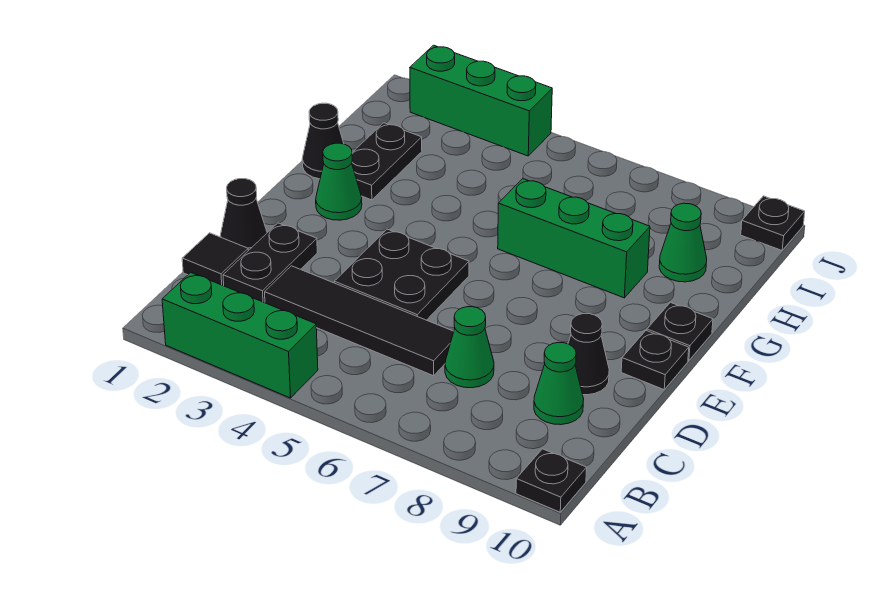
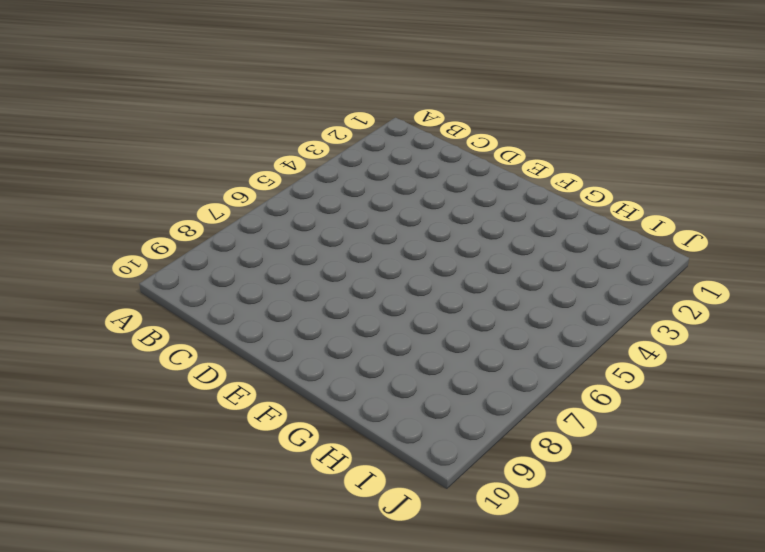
none -> green brick A2:A4 level 1
none -> black plate A10 level 1
none -> black tile C1 level 1

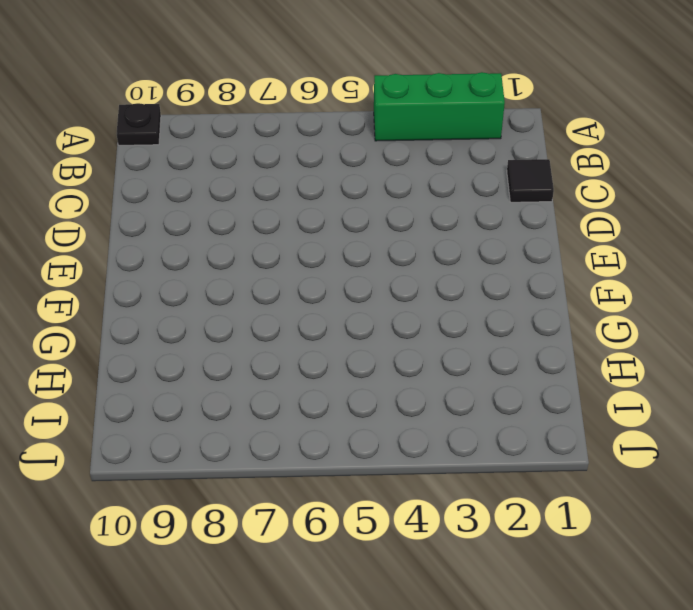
none -> black plate C2:D2 level 1
none -> black tile C3:C6 level 1
none -> green cone C7 level 1

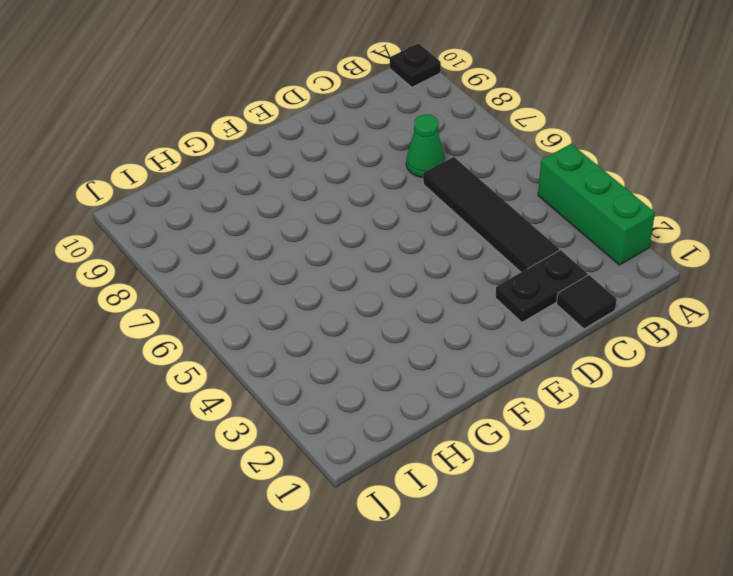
none -> green cone C9 level 1
none -> black cone D1 level 1
none -> black plate D4:E5 level 1

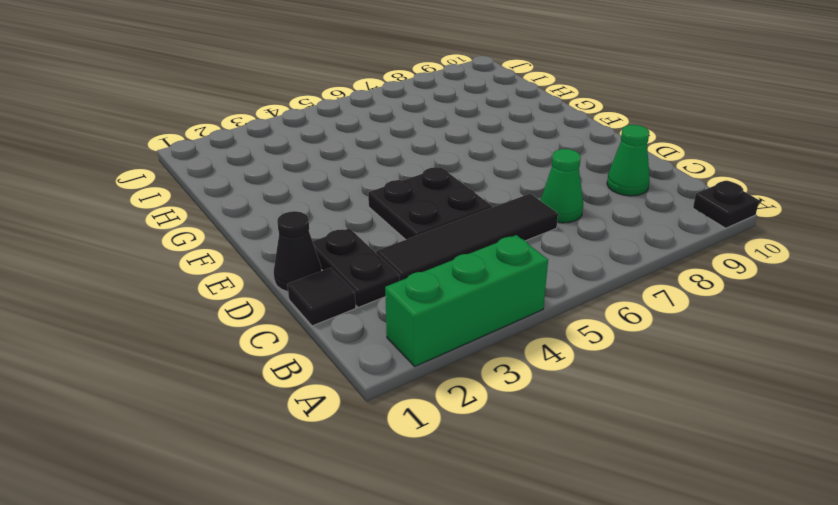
none -> black cone D9 level 1
none -> black plate E10 level 1
none -> green cone F2 level 1

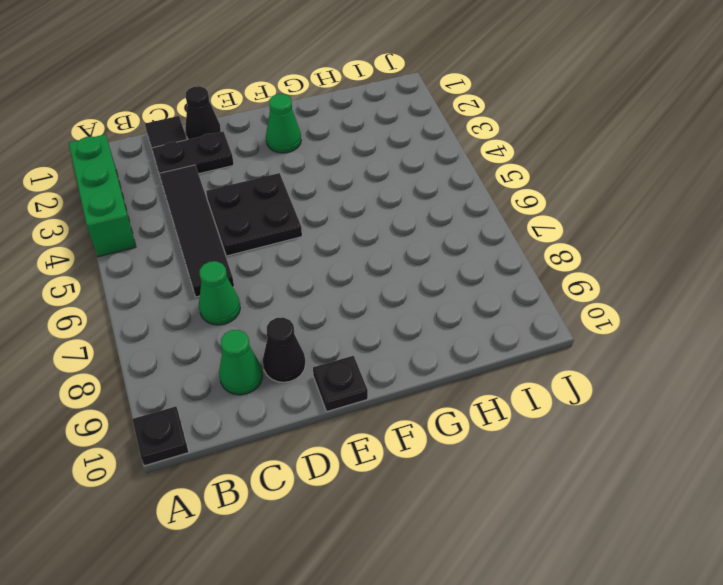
none -> black plate F10 level 1
none -> black cone G1 level 1
none -> black plate G2:H2 level 1

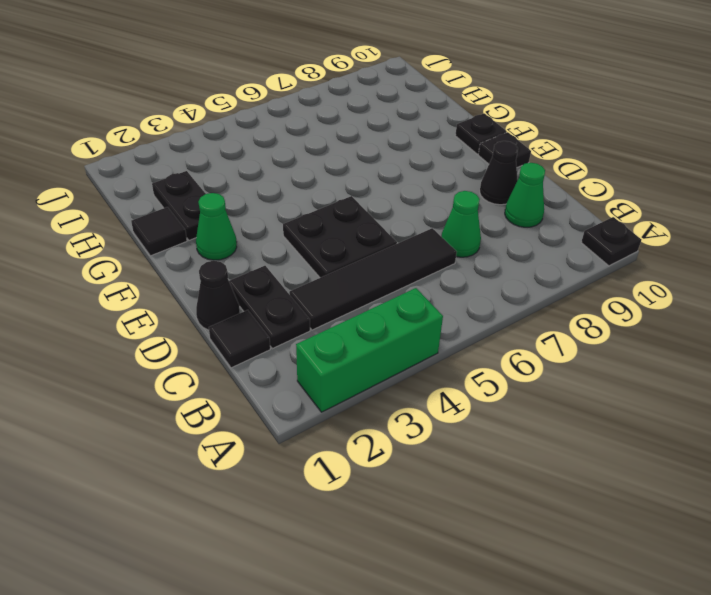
black tile G1 level 1 -> black cone G1 level 1
none -> green brick G6:G8 level 1
none -> green cone H9 level 1
none -> green brick J2:J4 level 1

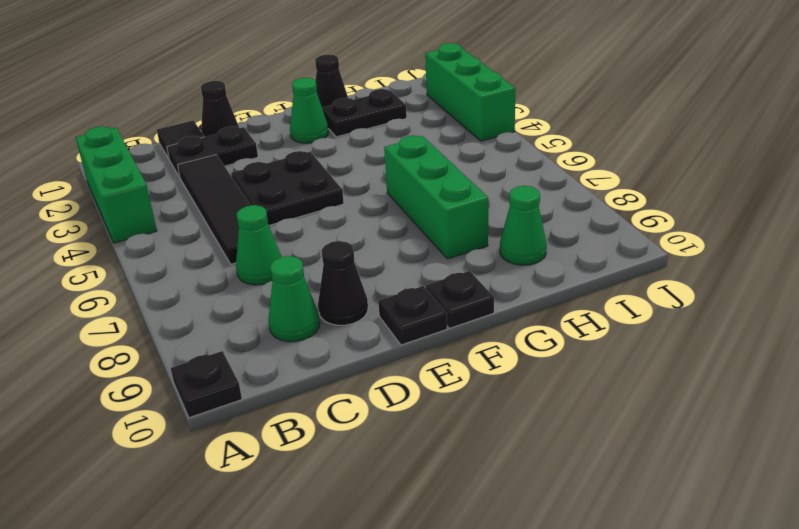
none -> black plate J10 level 1

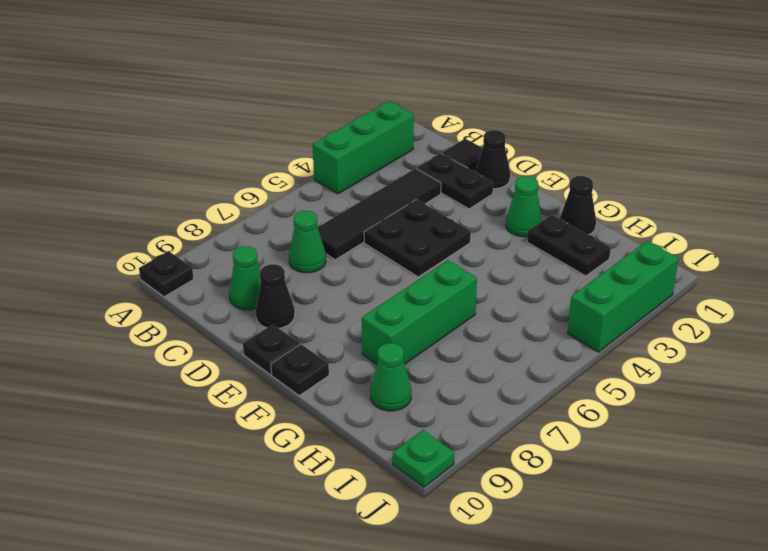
green plate J10 level 1 -> black plate J10 level 1

